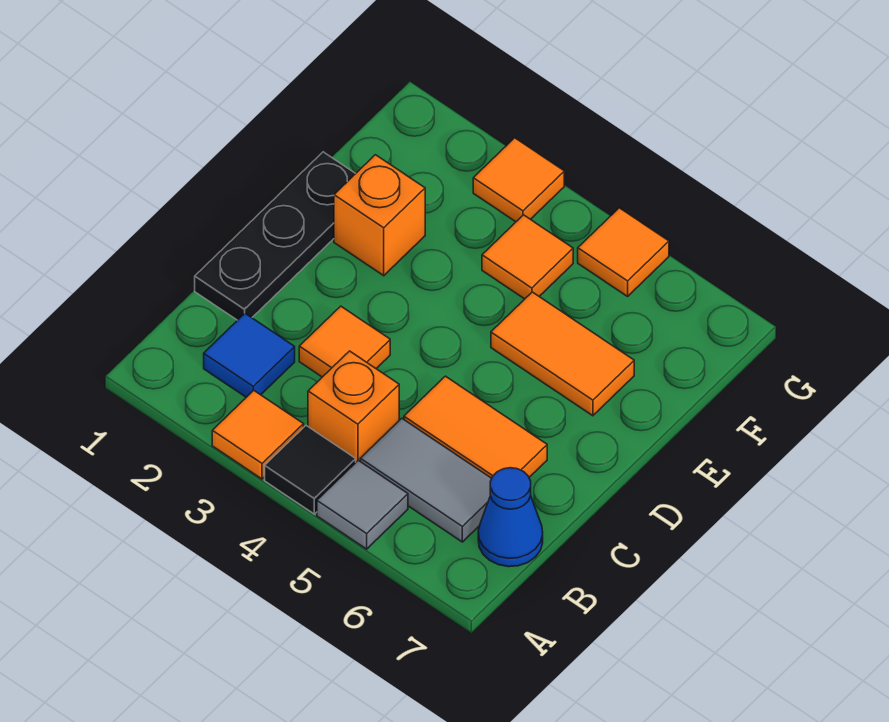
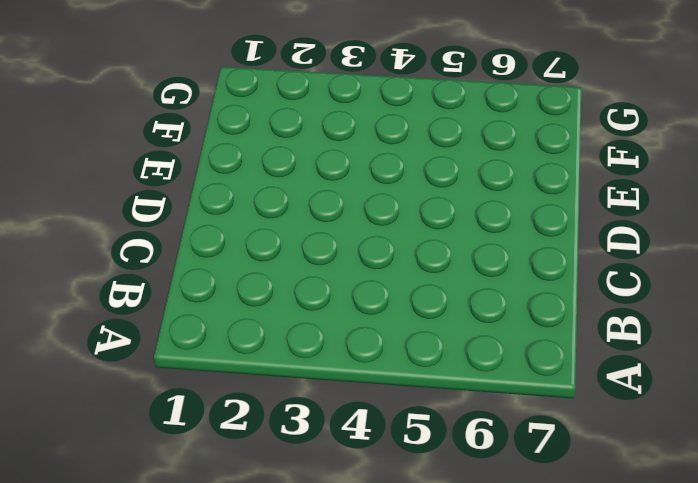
none -> orange tile A3 level 1
none -> black tile A4 level 1
none -> grey tile A5 level 1

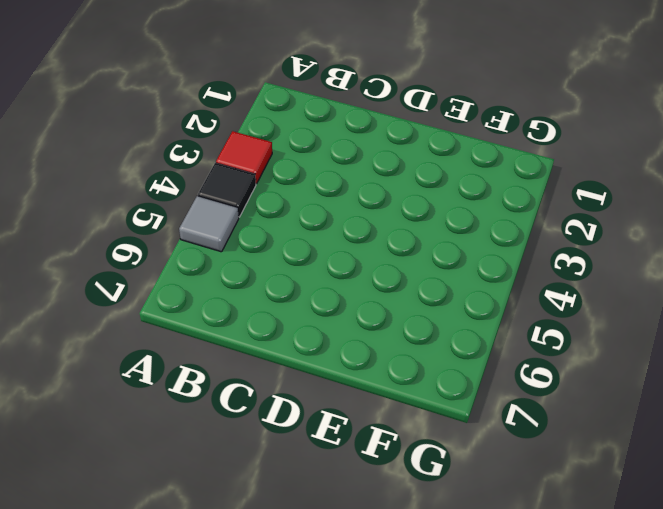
red tile A3 level 1 -> orange tile A3 level 1
none -> blue tile B2 level 1
none -> orange brick B4 level 1
none -> grey tile B5:B6 level 1

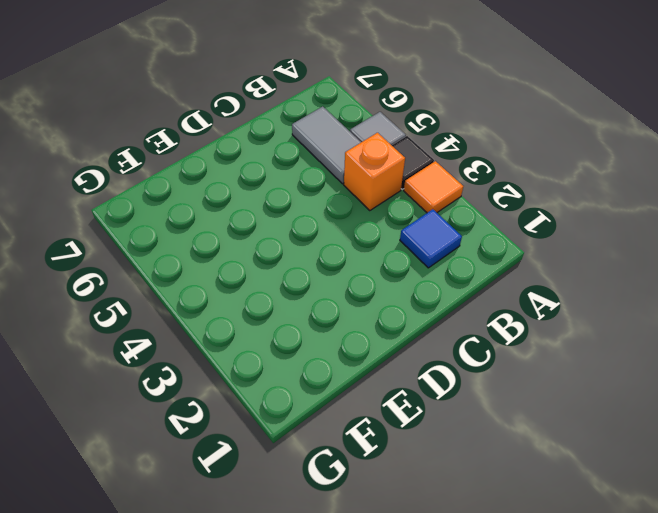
none -> blue cone B7 level 1
none -> black plate C1:E1 level 1
none -> orange tile C3 level 1

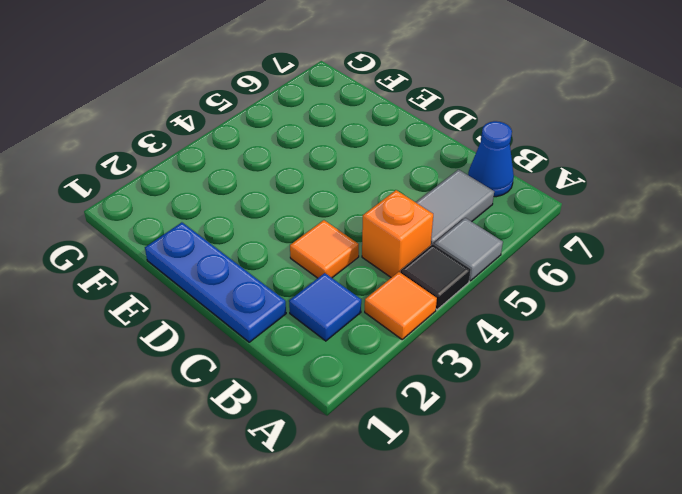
blue plate C1:E1 level 1 -> black plate C1:E1 level 1
none -> orange tile C5:C6 level 1
none -> orange brick E2 level 1
none -> orange tile E5:E6 level 1

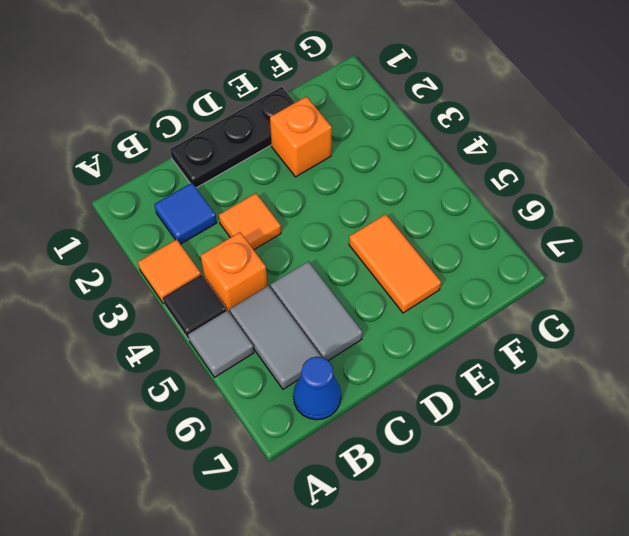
grey tile C5:C6 level 1 -> orange tile C5:C6 level 1
none -> orange tile F4 level 1
none -> orange tile G3 level 1
none -> orange tile G5 level 1

